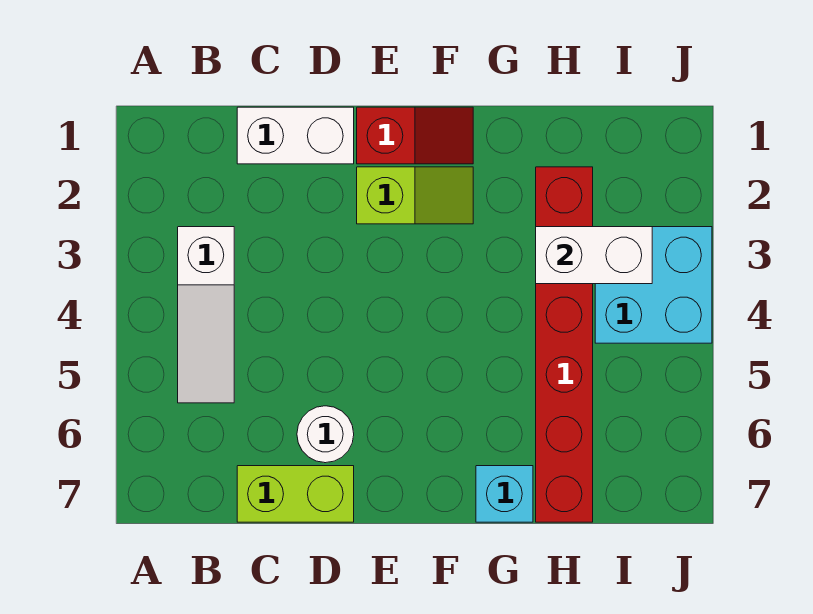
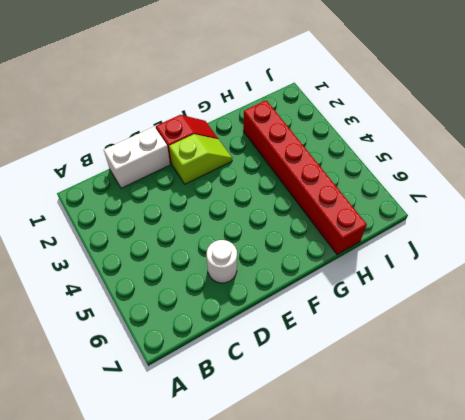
none -> white slope B3:B5 level 1 top 3
none -> lime brick C7:D7 level 1

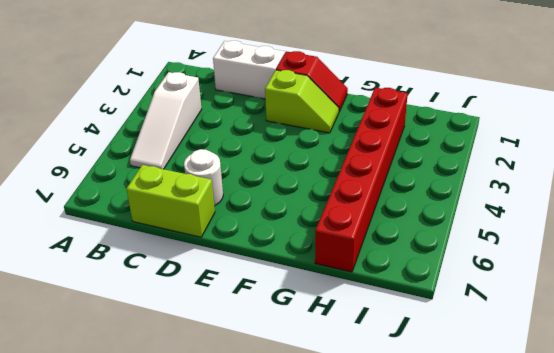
none -> cyan brick G7 level 1
none -> cyan brick I3:J4 level 1

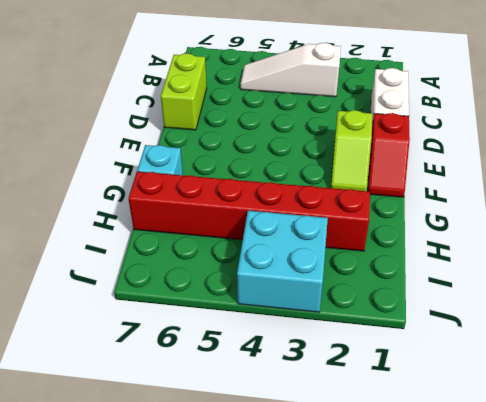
none -> white round brick D6 level 1
none -> white brick H3:I3 level 2

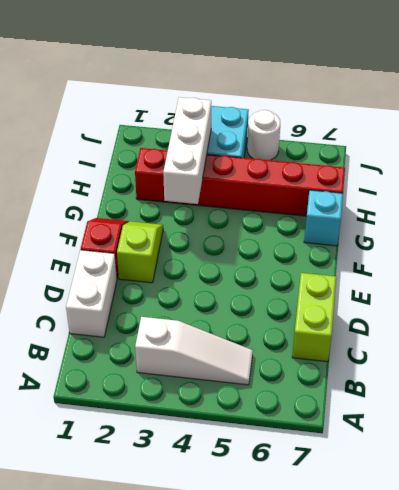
white brick G3:I3 level 2 -> white brick H3:I3 level 2
white round brick J5 level 1 -> white round brick D6 level 1

